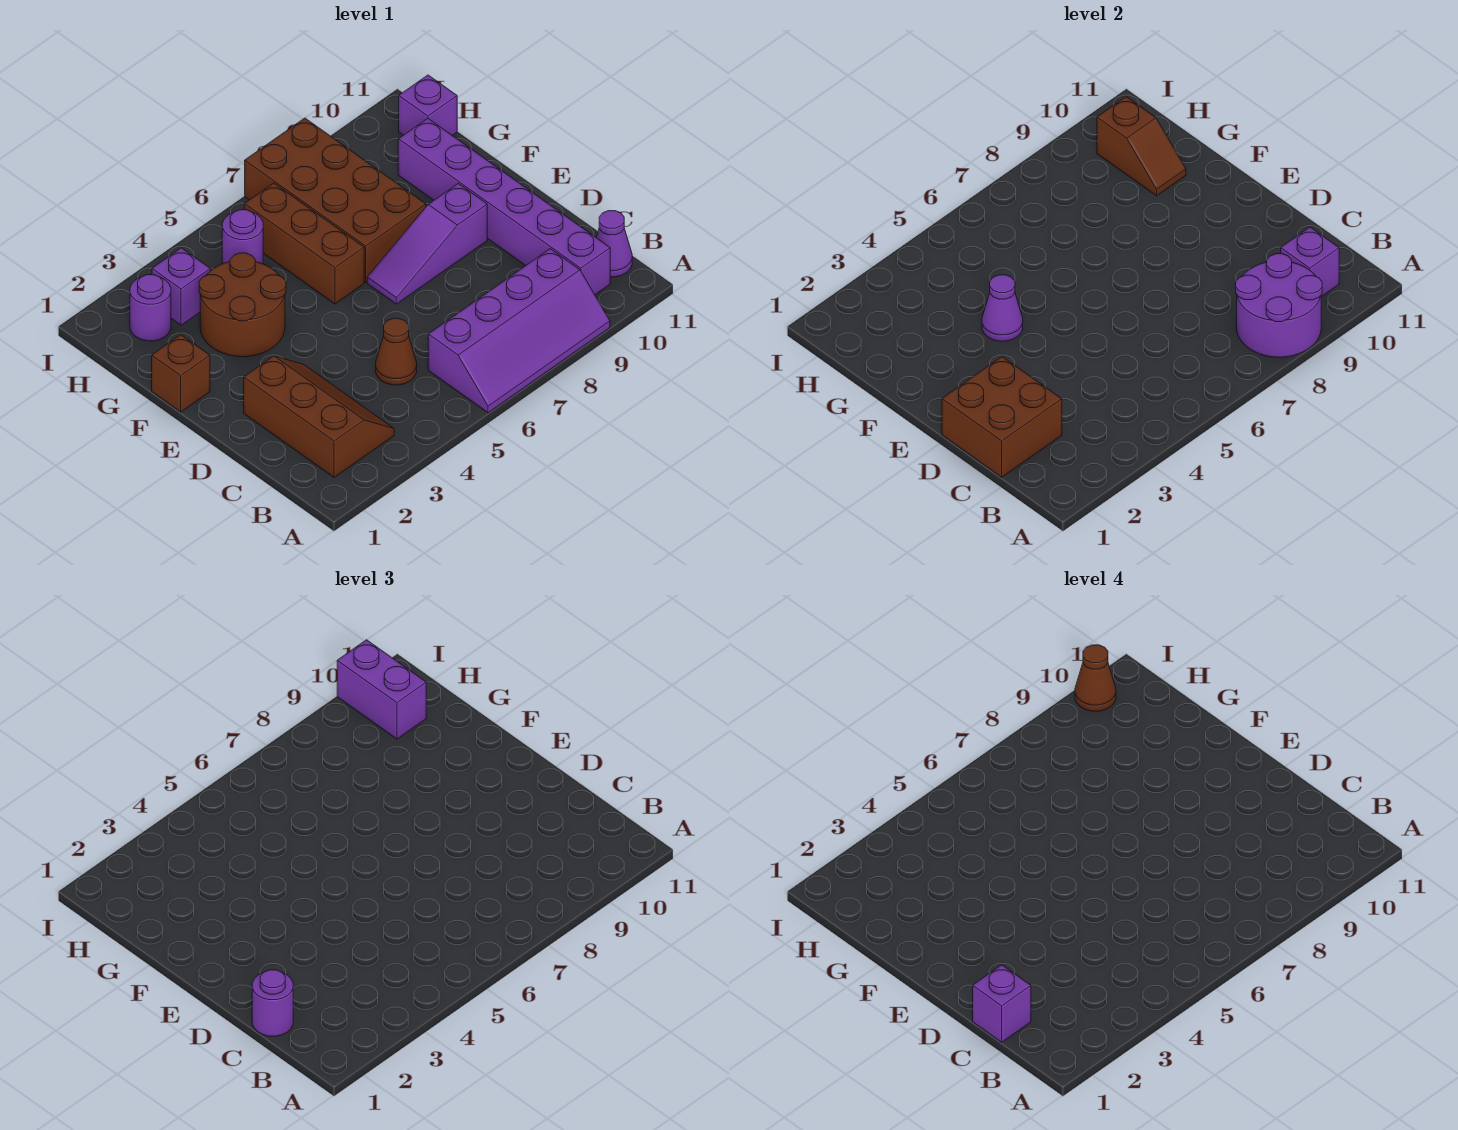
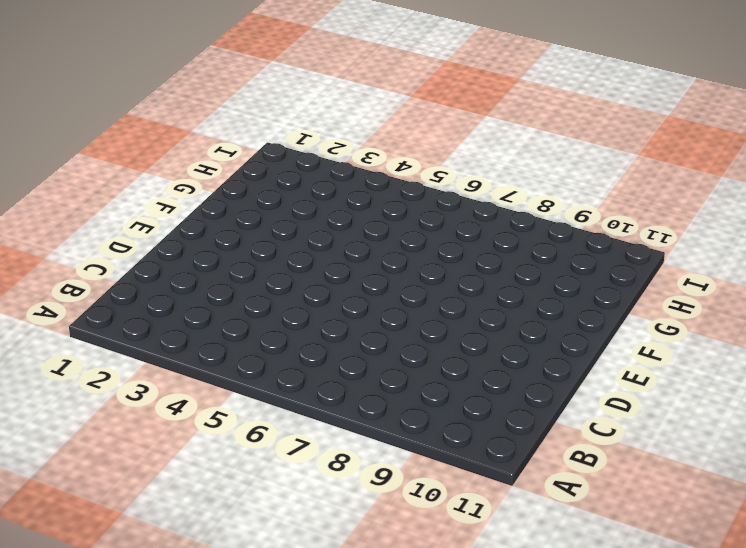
none -> purple slope A6:B9 level 1 top B
none -> brown slope B2:D3 level 1 top 2
none -> purple brick B10:G10 level 1

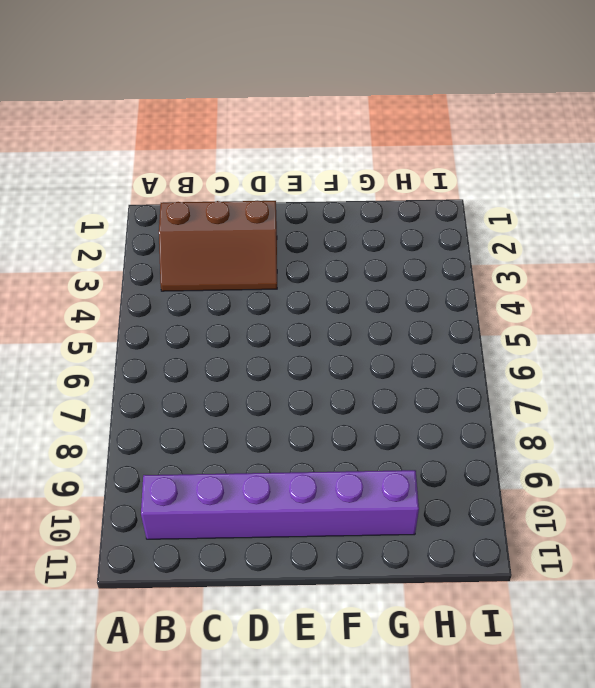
none -> purple slope A6:B9 level 1 top B
none -> purple cone B11 level 1
none -> brown cone C5 level 1

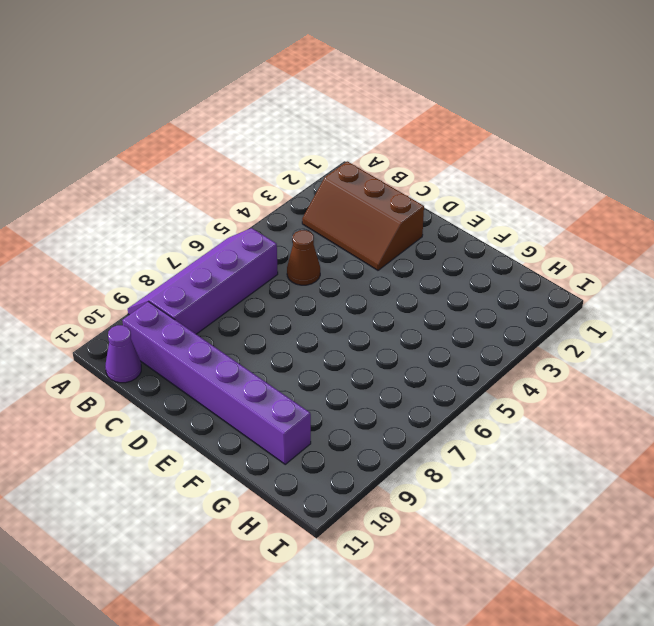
none -> purple slope E7:E9 level 1 top 9
none -> brown brick F1 level 1
none -> brown round brick F3:G4 level 1

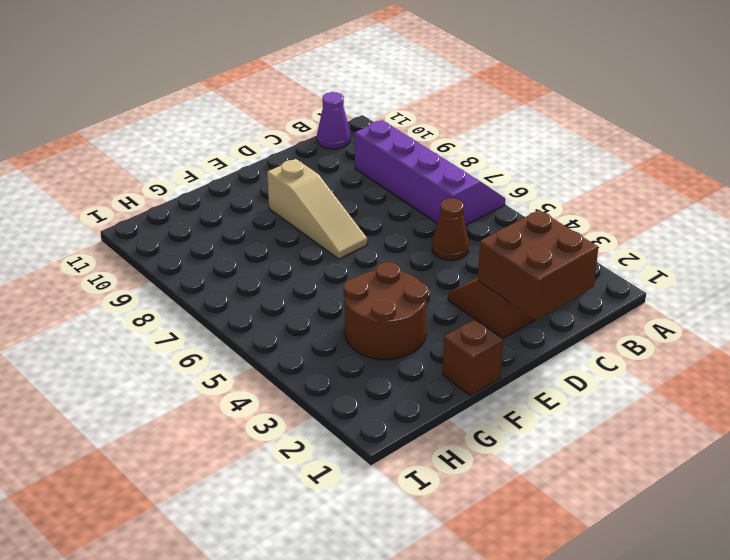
tan slope E7:E9 level 1 top 9 -> purple slope E7:E9 level 1 top 9
none -> purple brick B10:G10 level 1
none -> brown brick F6:H6 level 1
none -> brown brick F7:I8 level 1

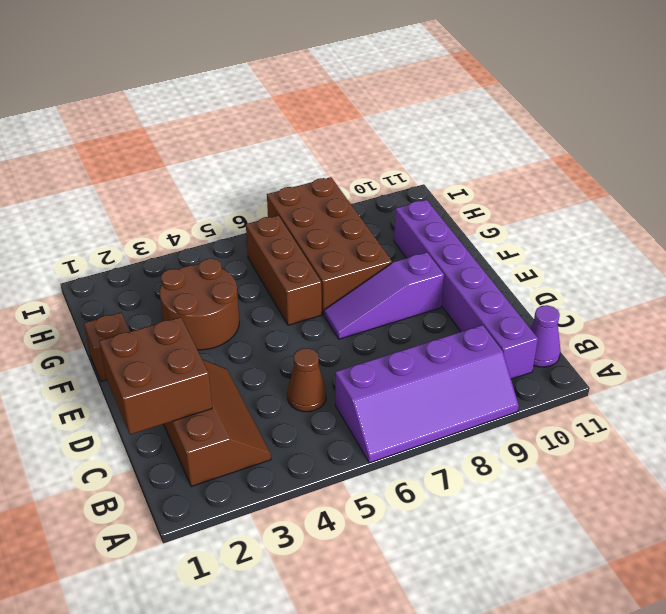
none -> purple round brick H2 level 1
none -> purple brick H3 level 1
none -> purple round brick H5 level 1

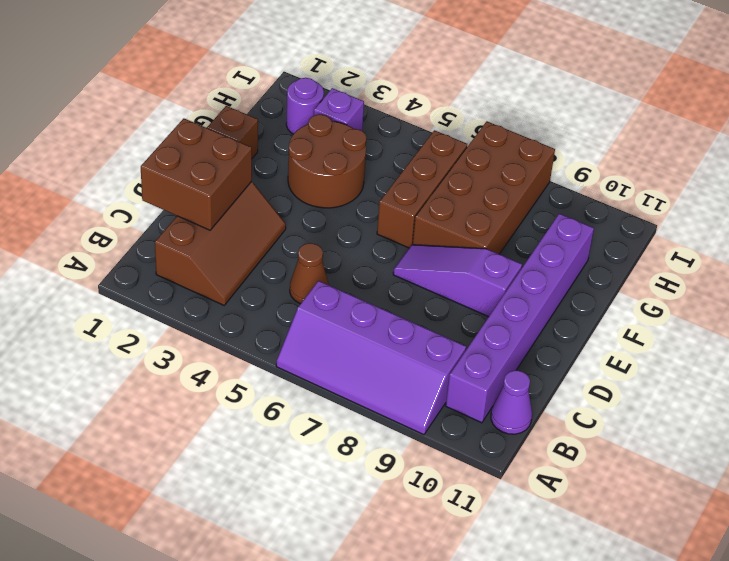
none -> purple round brick H5 level 1
none -> purple brick H11 level 1
none -> purple round brick A8:B9 level 2

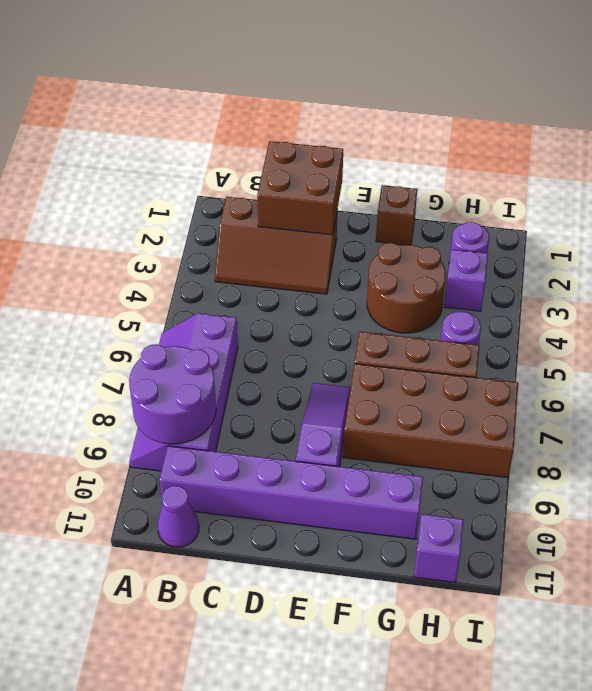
none -> brown cone C5 level 1
none -> purple brick B10 level 2
none -> purple cone F4 level 2

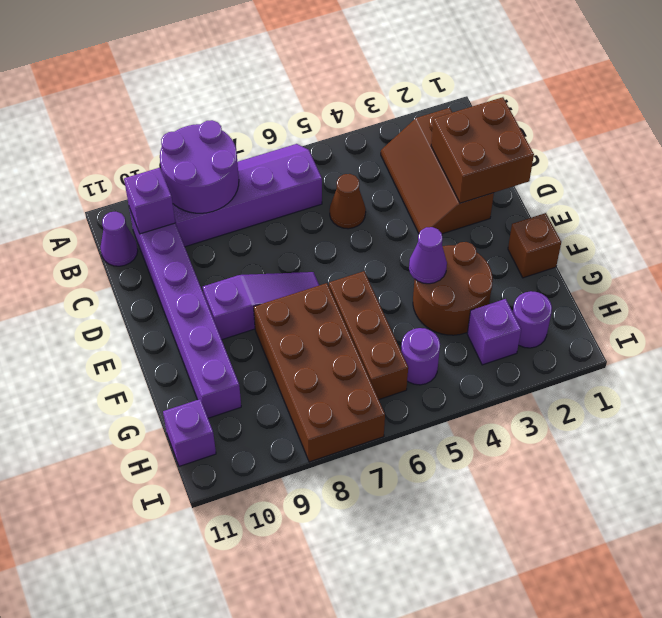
none -> brown slope G10:H10 level 2 top H
none -> purple round brick C1 level 3
none -> purple brick H10:I10 level 3

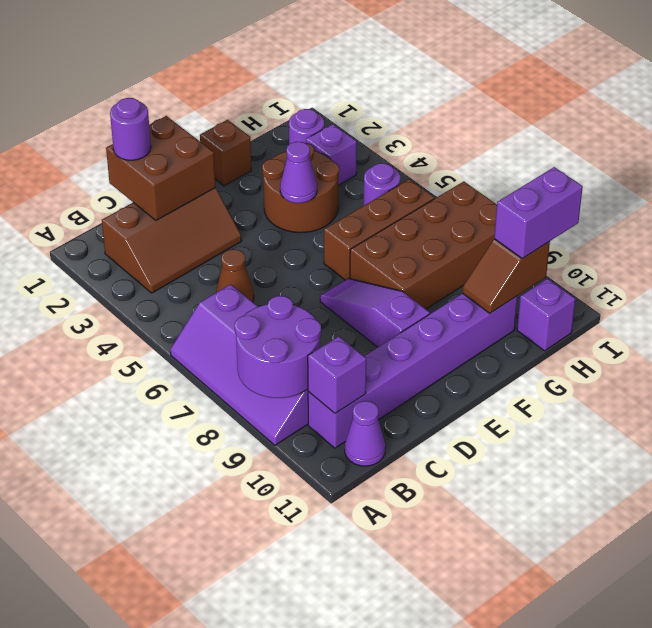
none -> purple brick C1 level 4
none -> brown cone I10 level 4

